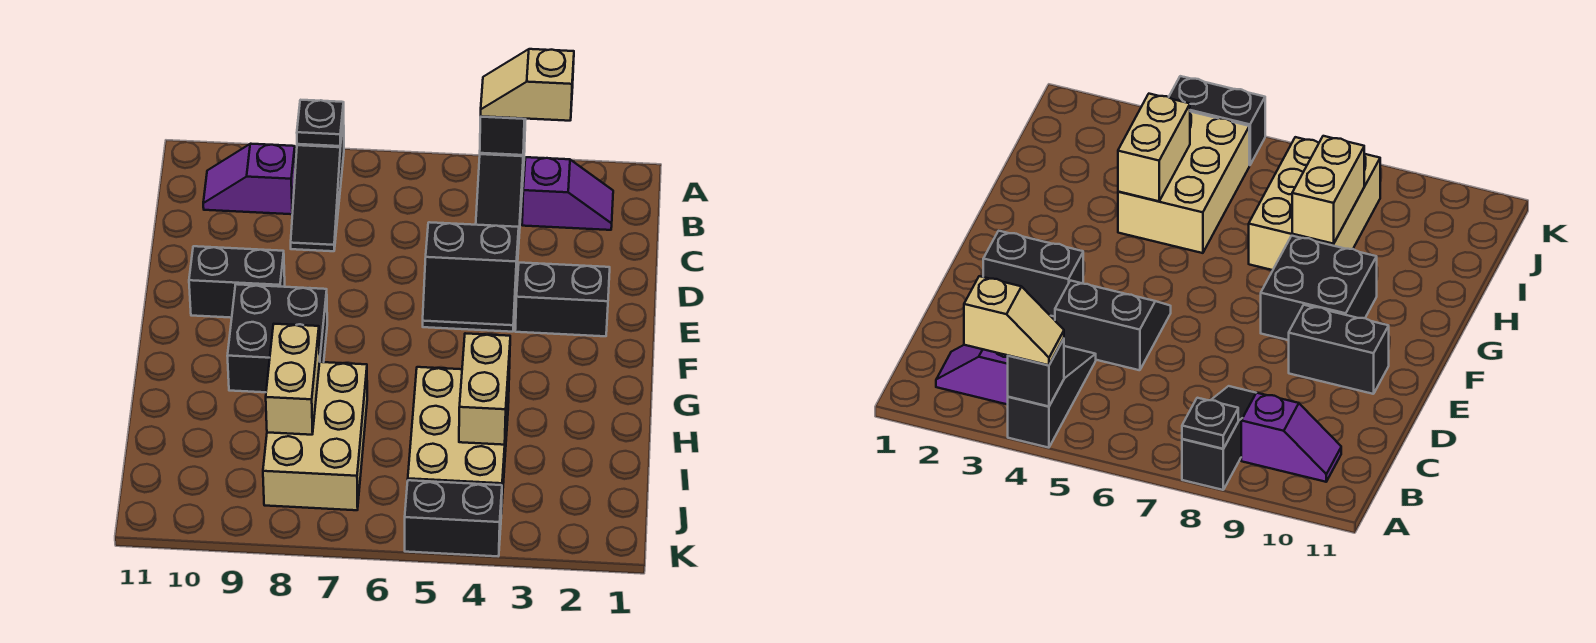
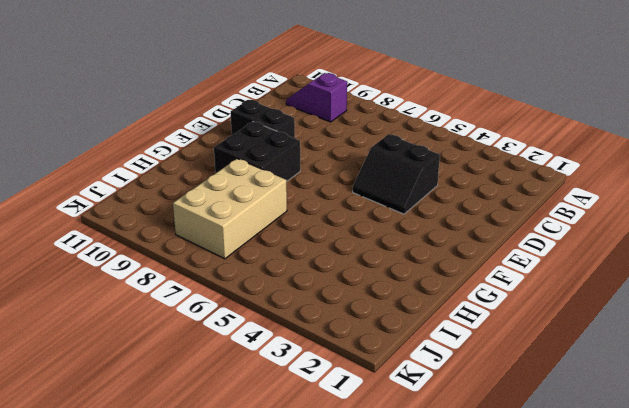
none -> black slope A4:C4 level 1 top A
none -> black slope A8:C8 level 1 top A
none -> purple slope B2:B3 level 1 top 3

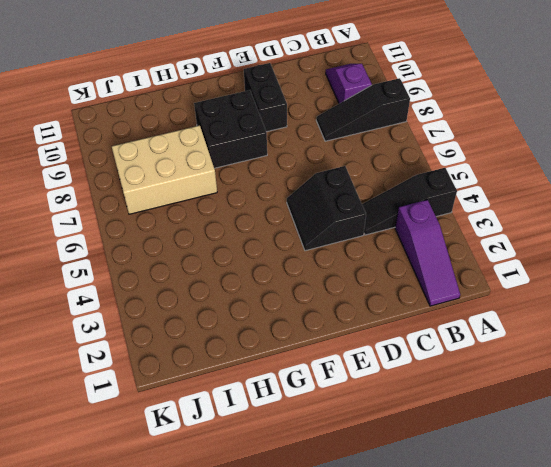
purple slope B1:B3 level 1 top 3 -> purple slope B2:B3 level 1 top 3
none -> black brick E2:E3 level 1
none -> tan brick H4:J5 level 1
none -> black brick K4:K5 level 1

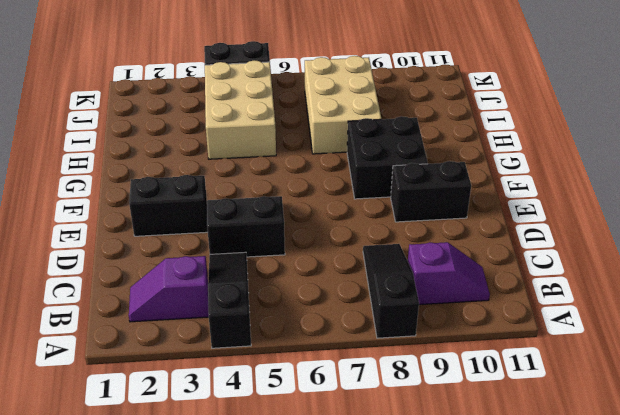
none -> black brick A4 level 2
none -> black plate A8 level 2
none -> tan brick H4:I4 level 2

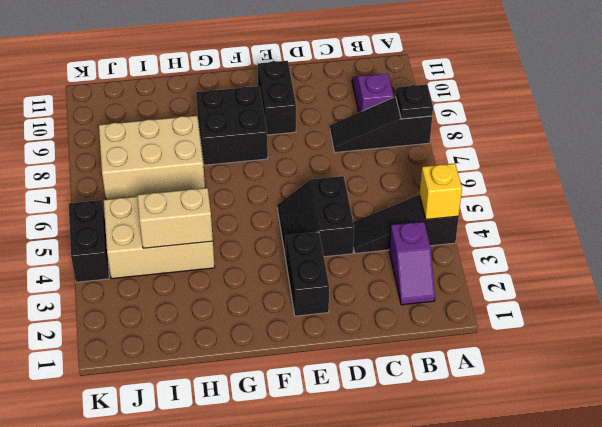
yellow brick A4 level 2 -> black brick A4 level 2
none -> tan brick H8:I8 level 2
none -> tan slope A3:A4 level 3 top 3

